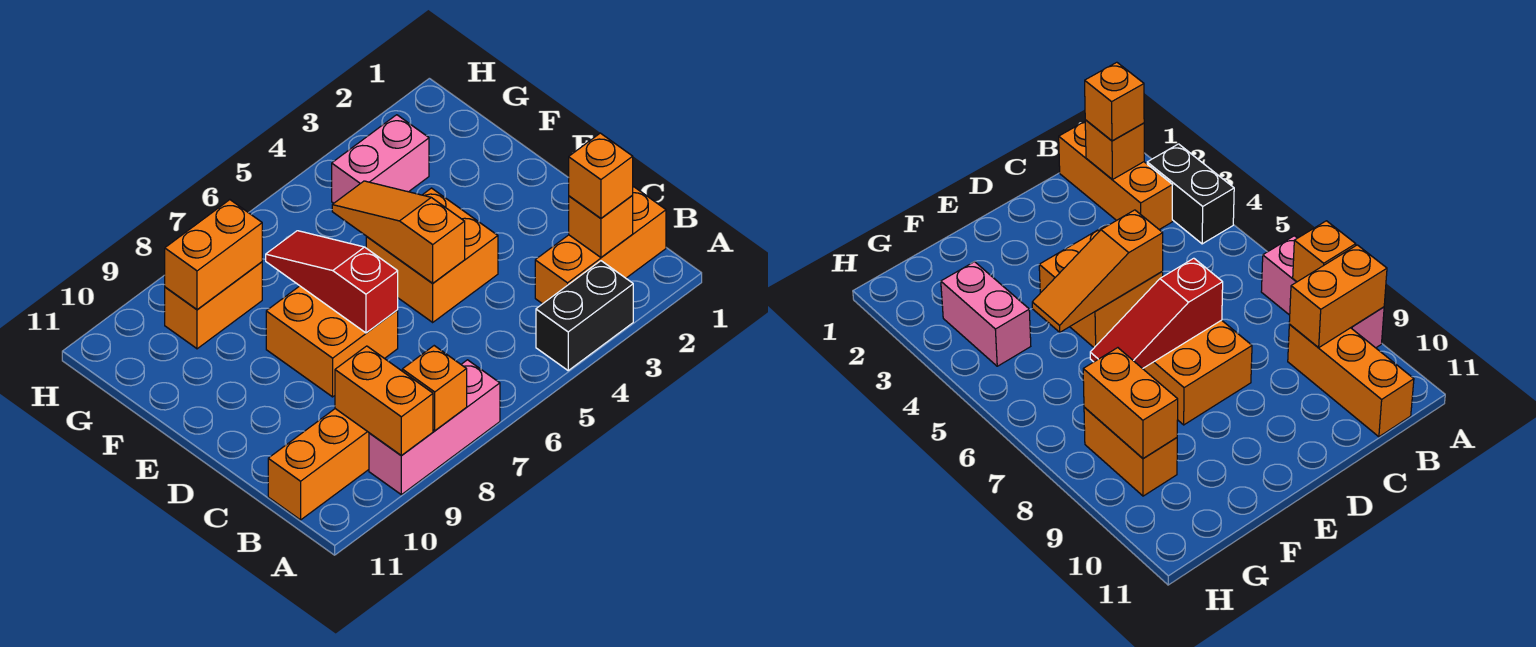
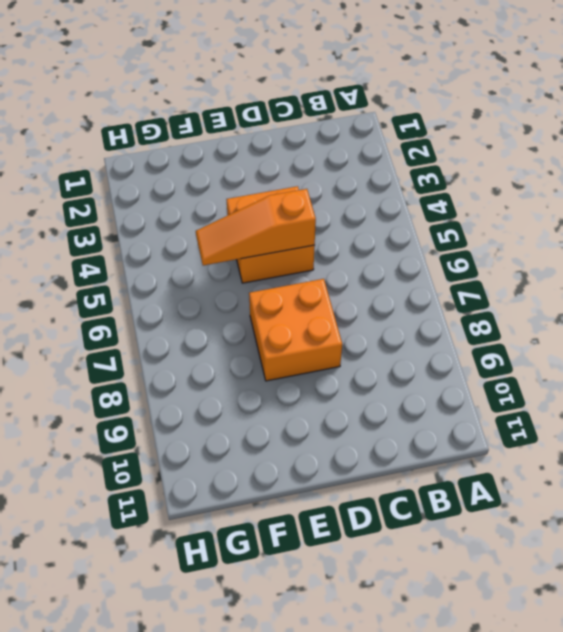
none -> black brick A3:A4 level 1
none -> pink brick A7:A9 level 1
none -> orange brick B1:B3 level 1

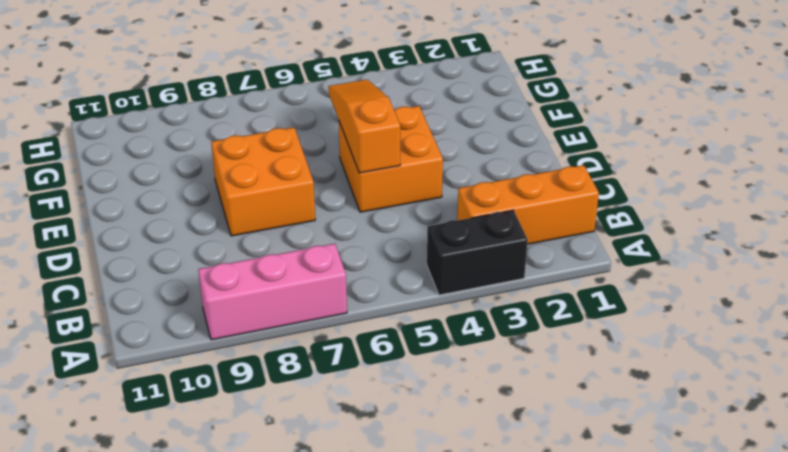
none -> orange brick B9:B11 level 1
none -> pink brick G3:G4 level 1
none -> orange brick G8:G9 level 1

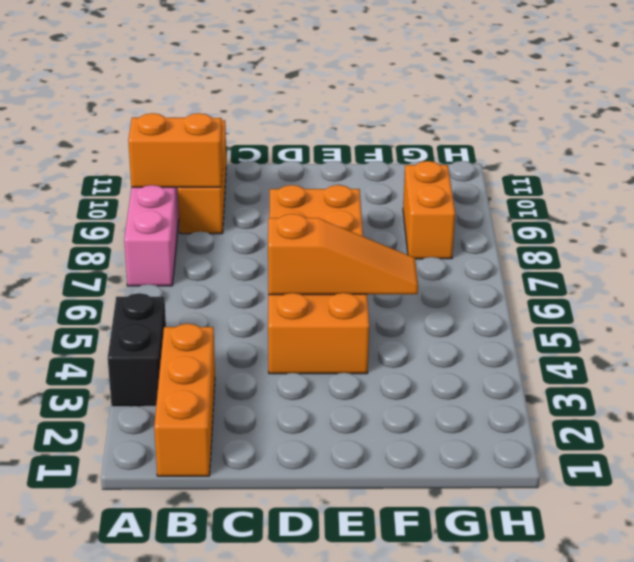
none -> pink brick G3:G4 level 1
none -> orange brick A8 level 2
none -> orange brick B2 level 2

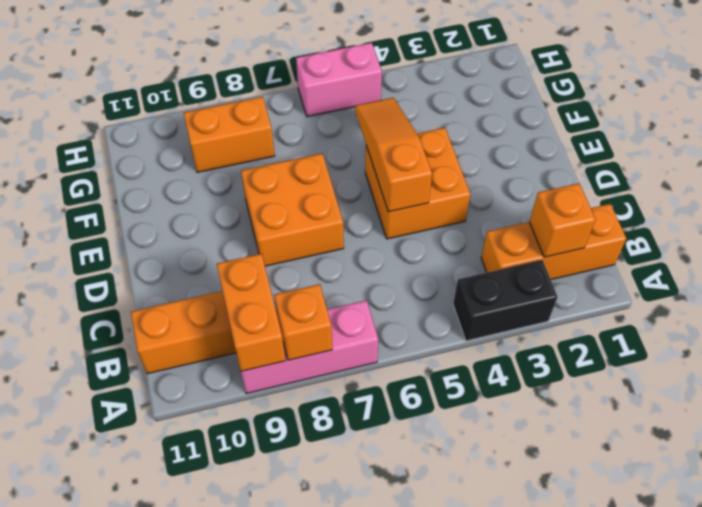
pink brick H5:H6 level 1 -> pink brick G3:G4 level 1
none -> red slope D7:F7 level 2 top D
none -> orange brick G8:G9 level 2
none -> orange brick B2 level 3

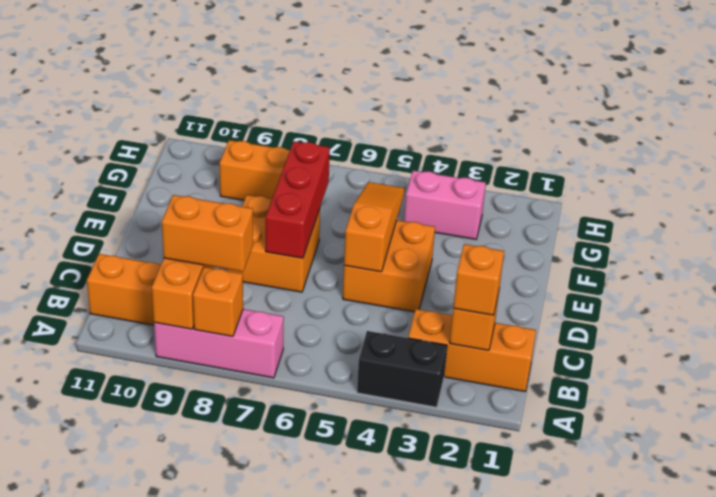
orange brick B8:B9 level 3 -> orange brick G8:G9 level 2
red brick D7:F7 level 2 -> red slope D7:F7 level 2 top D

